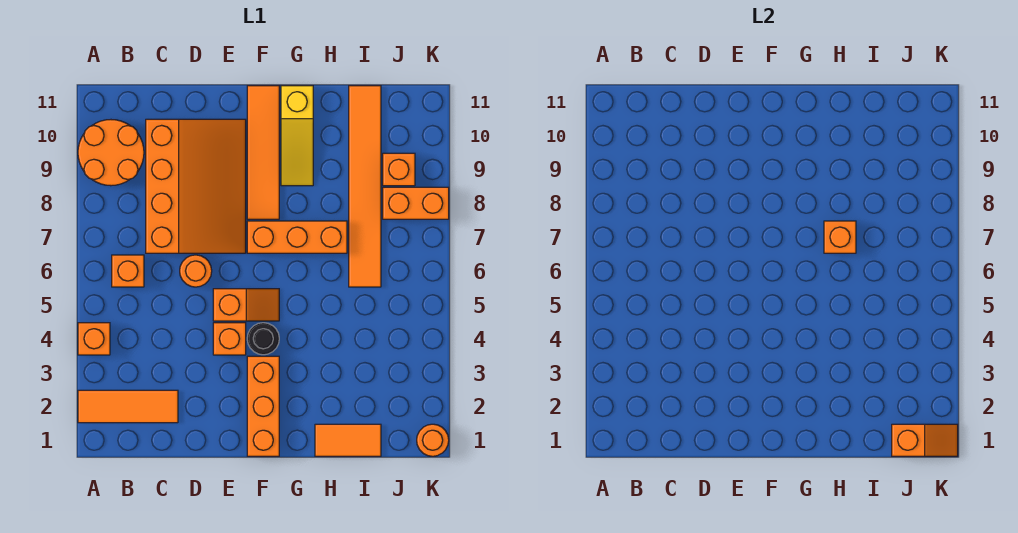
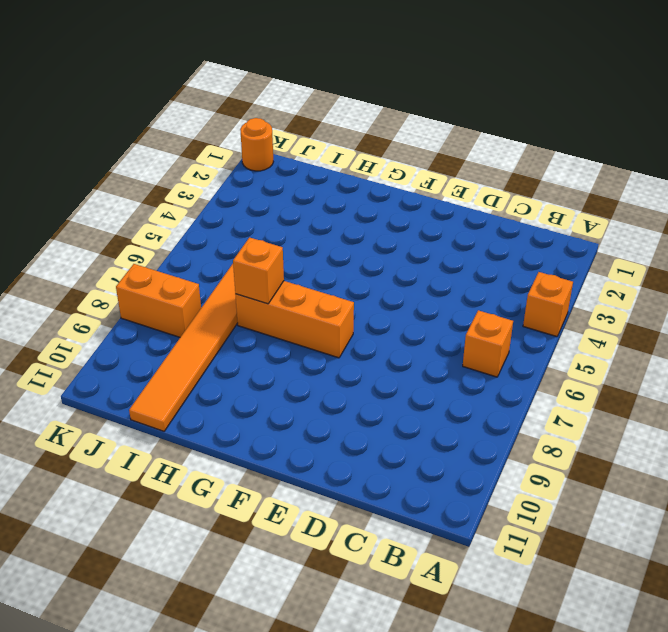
none -> orange tile A2:C2 level 1
none -> orange round brick A9:B10 level 1
none -> orange slope C7:E10 level 1 top C

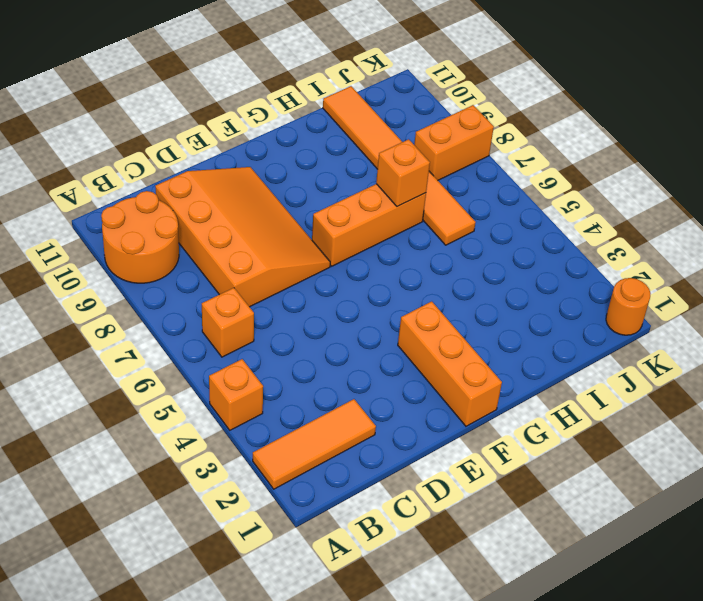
none -> orange round brick D6 level 1
none -> orange brick E4 level 1
none -> orange slope E5:F5 level 1 top E

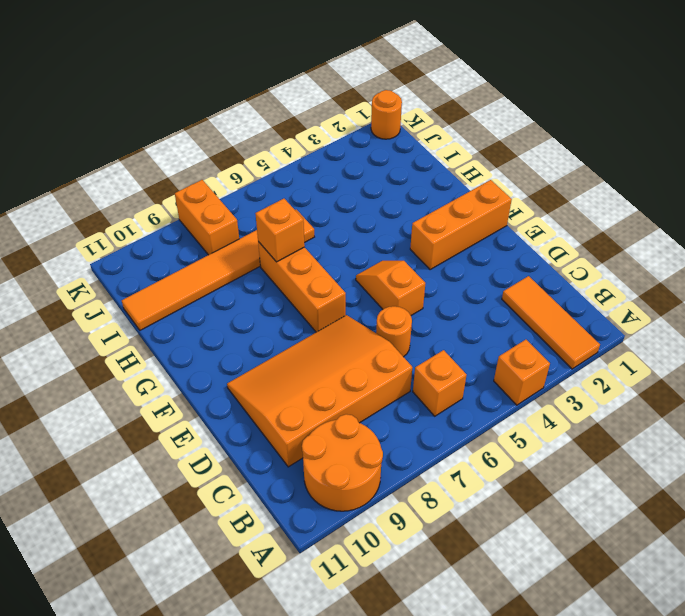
none -> orange brick E4 level 1
none -> black round brick F4 level 1
none -> orange tile F8:F11 level 1

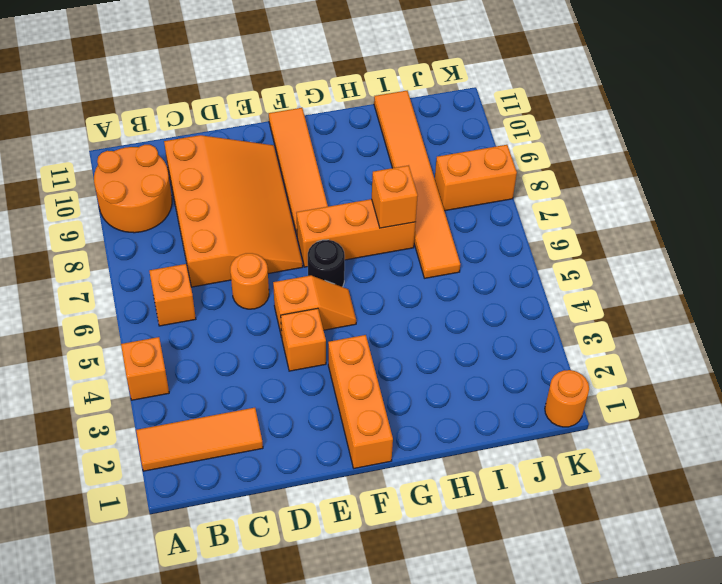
black round brick F6 level 1 -> black round brick F4 level 1
none -> yellow slope G9:G11 level 1 top 11
none -> orange tile H1:I1 level 1
none -> orange brick J9 level 1

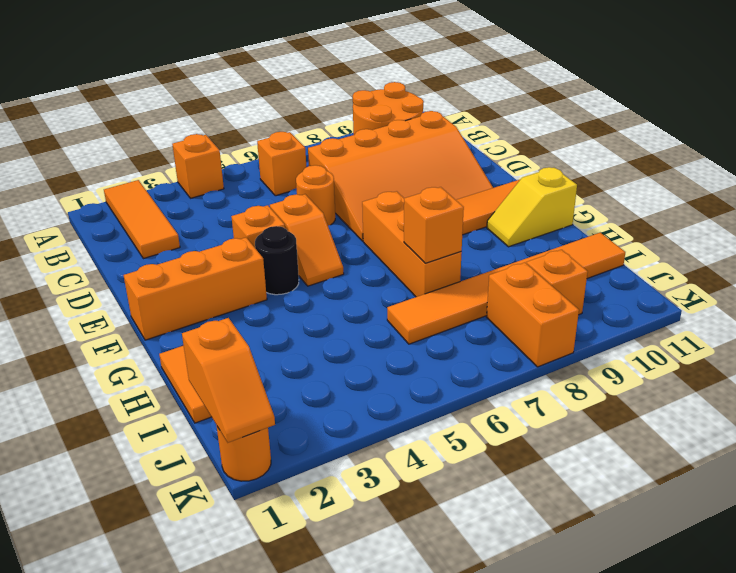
yellow slope G10:G11 level 1 top 11 -> yellow slope G9:G11 level 1 top 11

